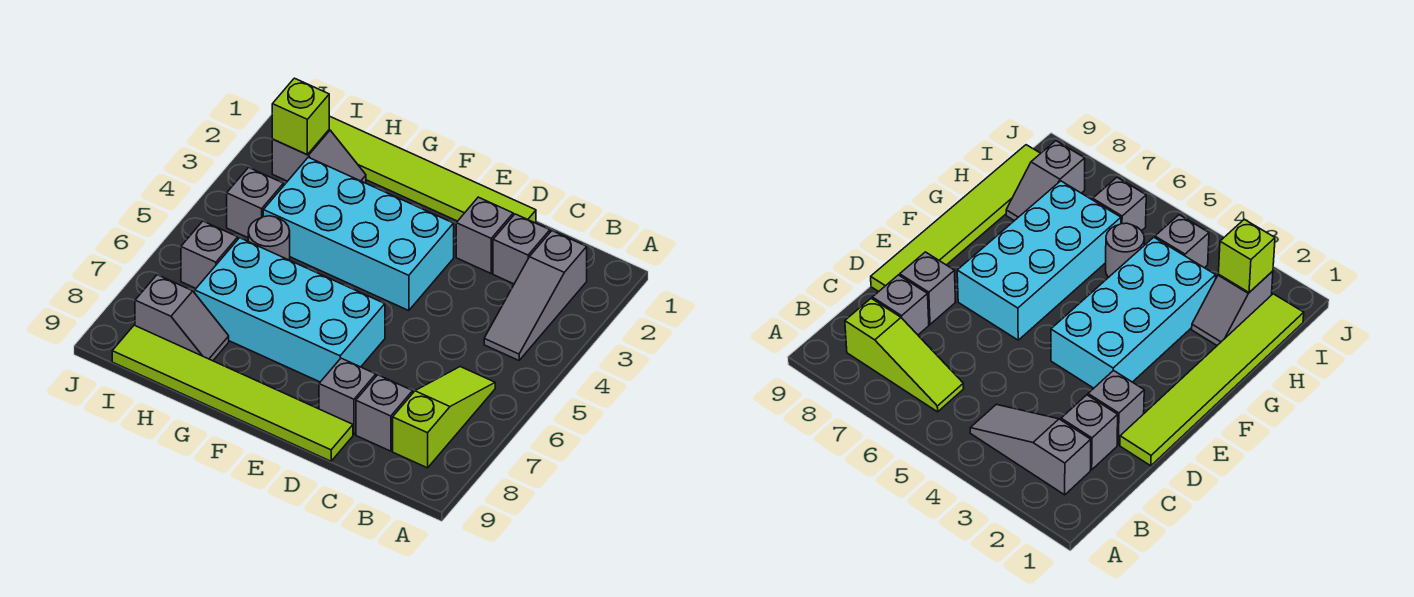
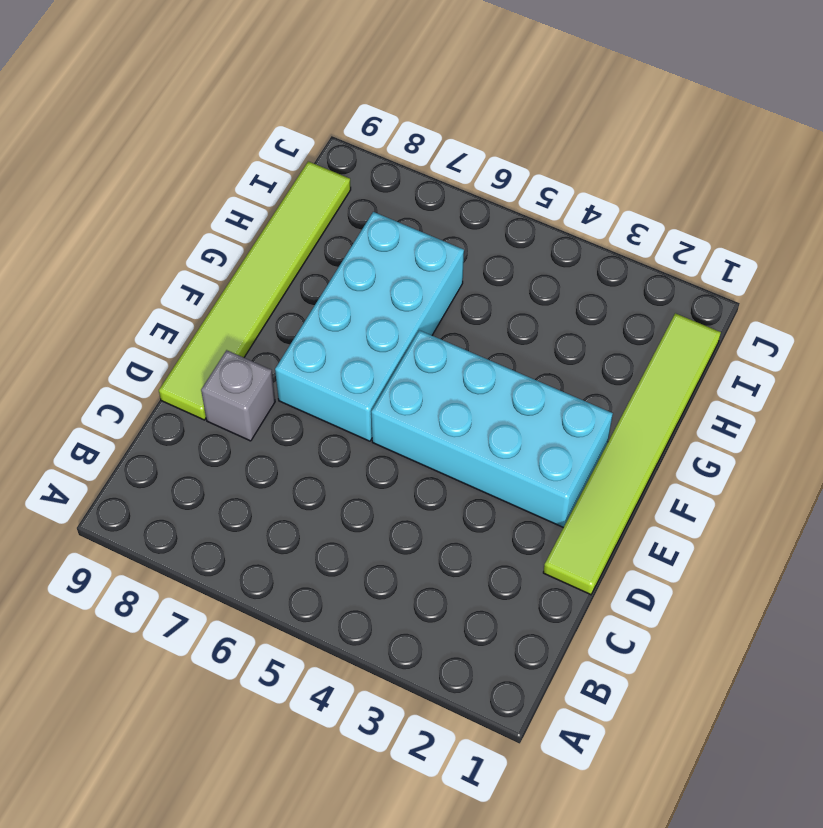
cyan brick E2:F5 level 1 -> cyan brick E3:H4 level 1
none -> grey slope B2:B4 level 1 top 2
none -> lime slope B6:B8 level 1 top 8
none -> grey brick C2 level 1

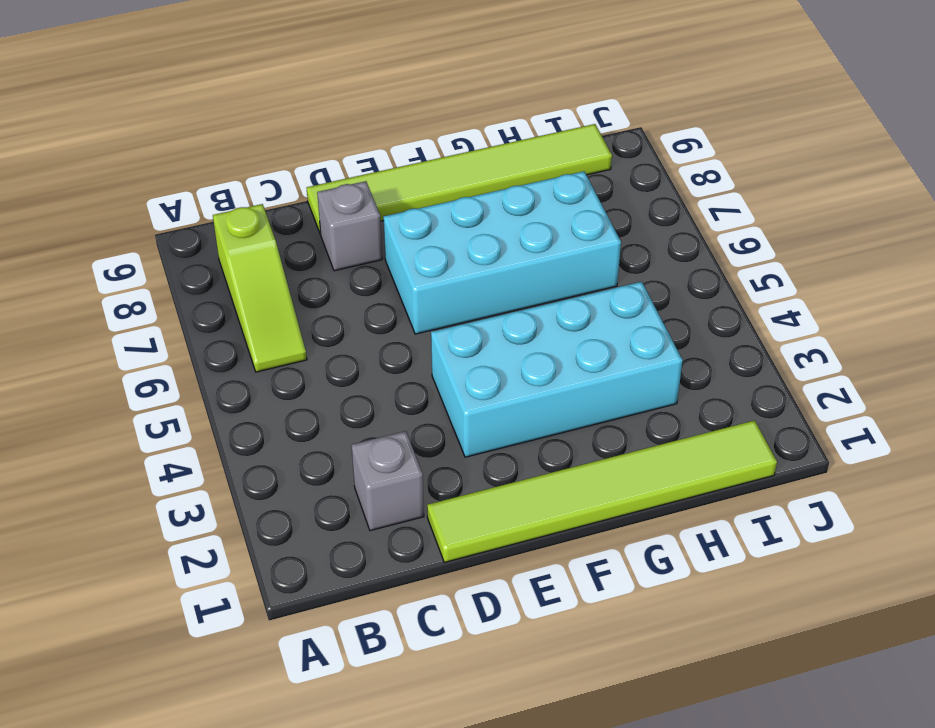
none -> grey slope B2:B4 level 1 top 2
none -> grey brick C8 level 1
none -> grey brick D2 level 1

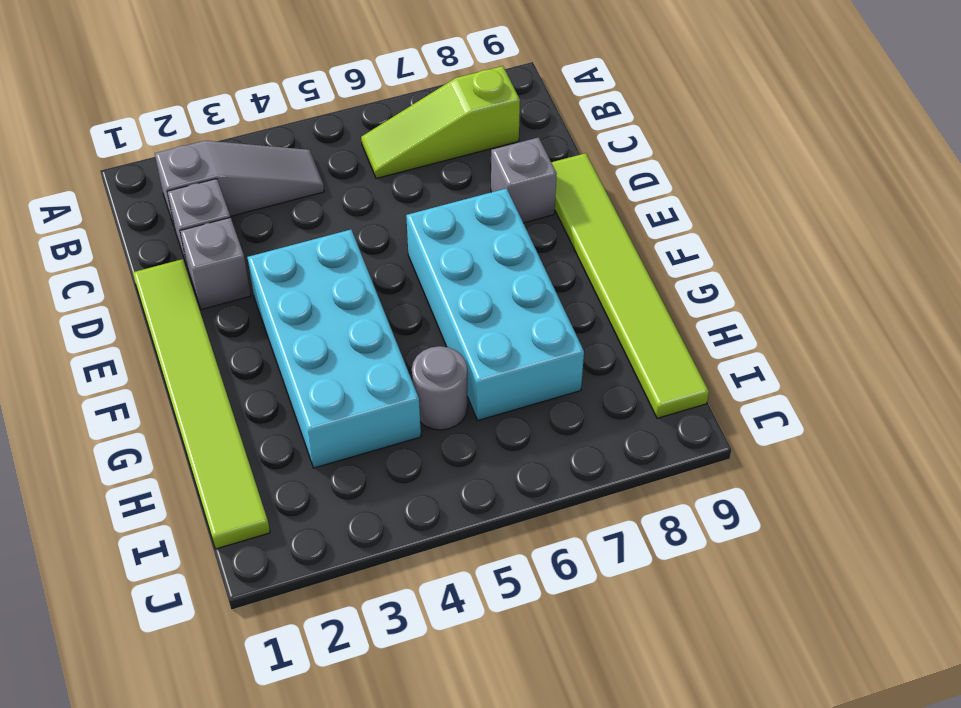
none -> grey brick C8 level 1
none -> grey slope H2:I2 level 1 top I
none -> grey slope H8:I8 level 1 top I

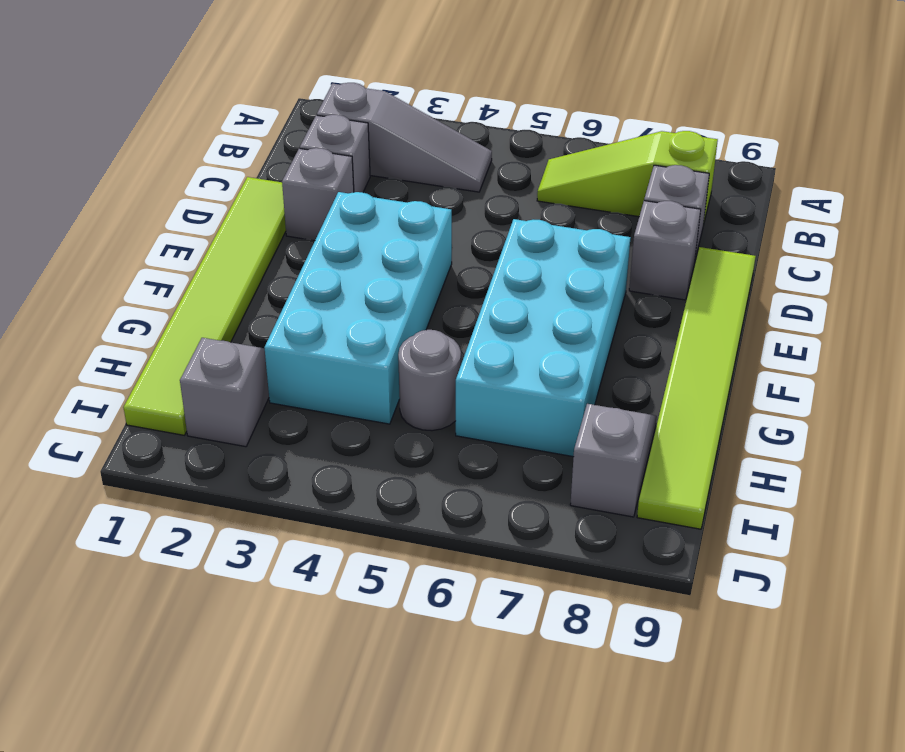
none -> grey brick I4 level 1
none -> grey brick I6 level 1
none -> lime brick I2 level 2

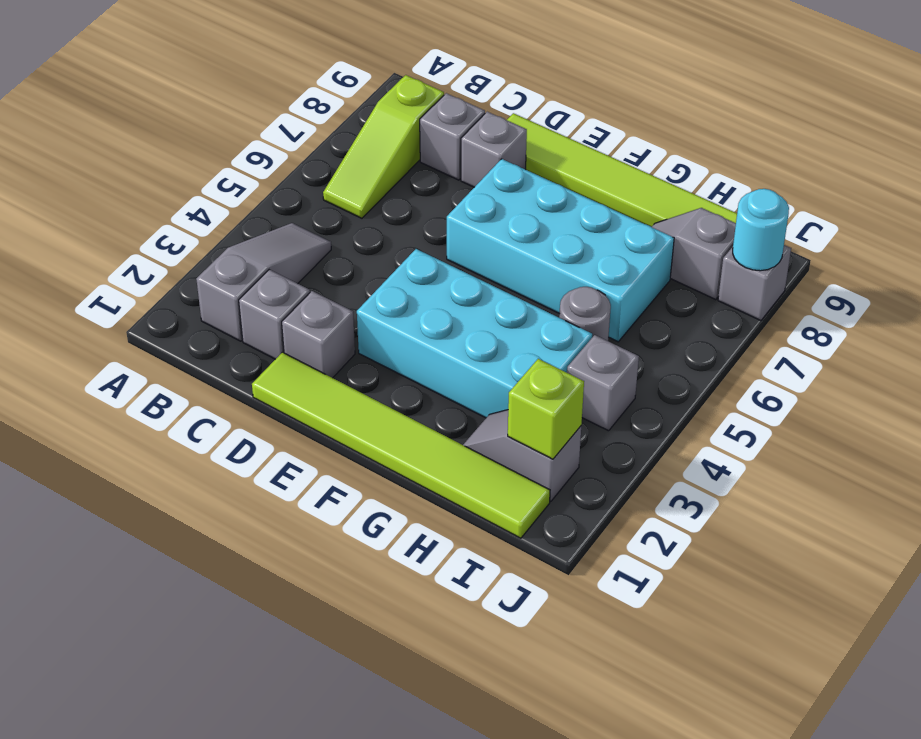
grey brick J8 level 1 -> grey brick I6 level 1
cyan round brick J8 level 2 -> none

